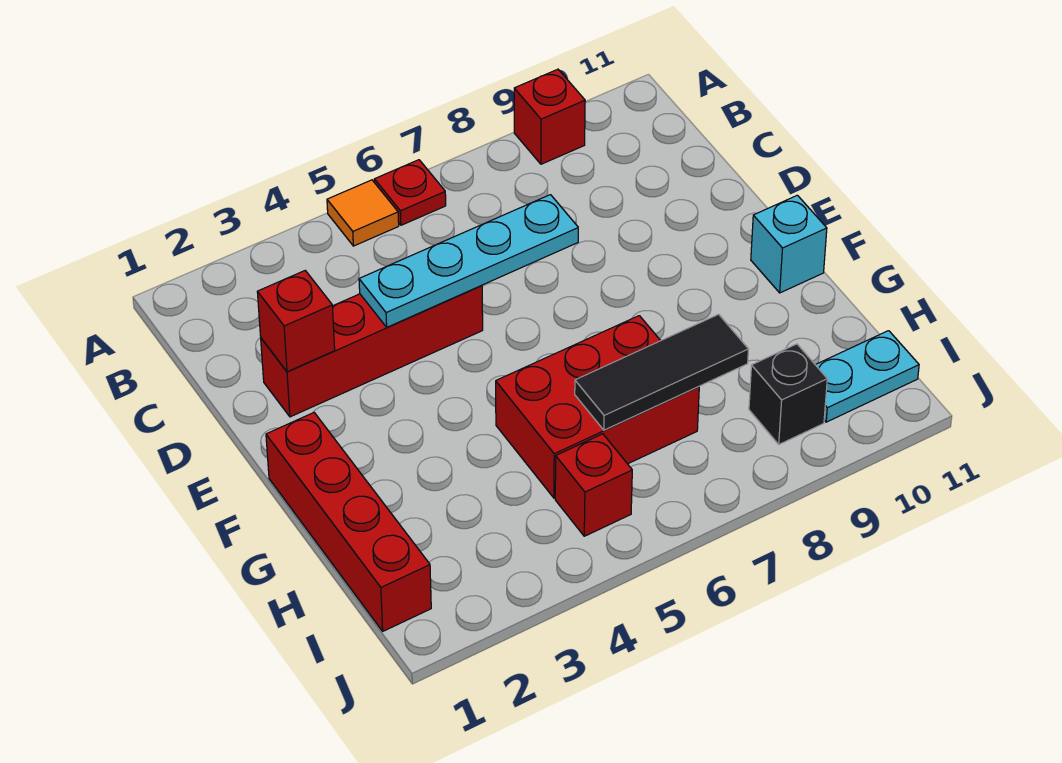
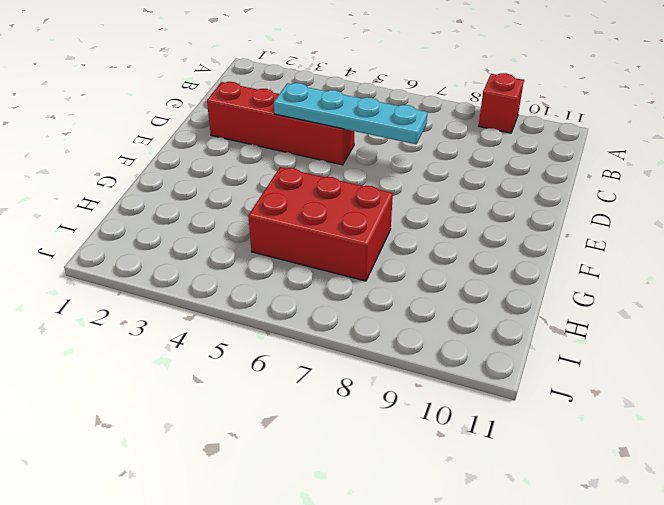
none -> orange tile A5 level 1
none -> red plate A6 level 1
none -> red brick F1:I1 level 1

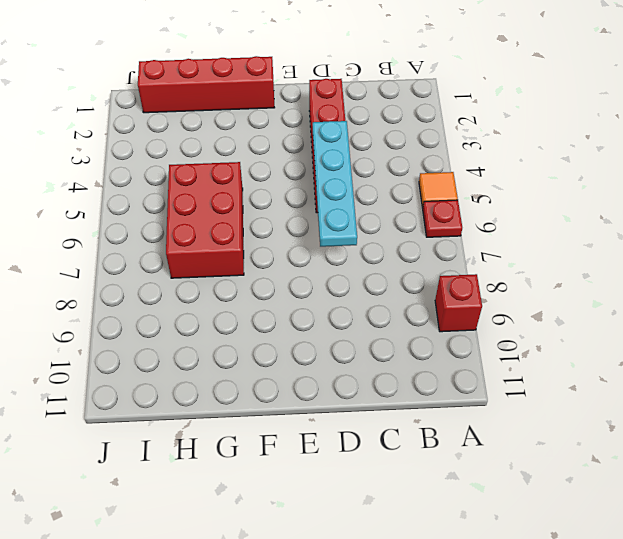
none -> cyan brick F11 level 1
none -> red brick I5 level 1
none -> black brick I9 level 1

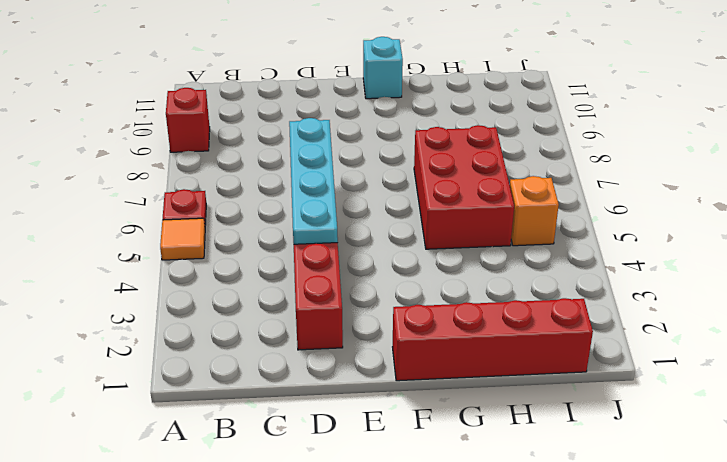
orange brick I5 level 1 -> red brick I5 level 1
none -> black brick I9 level 1
none -> cyan plate I10:I11 level 1
none -> red brick D2 level 2

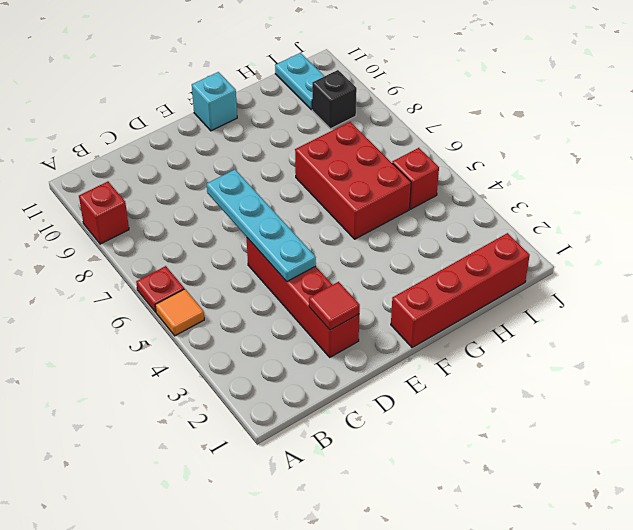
red tile D2 level 2 -> red brick D2 level 2
none -> black tile H6:H8 level 2

